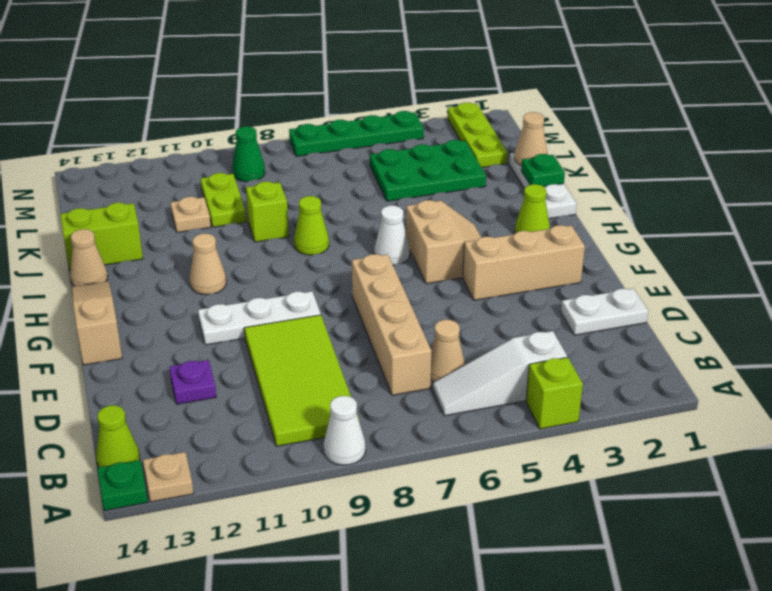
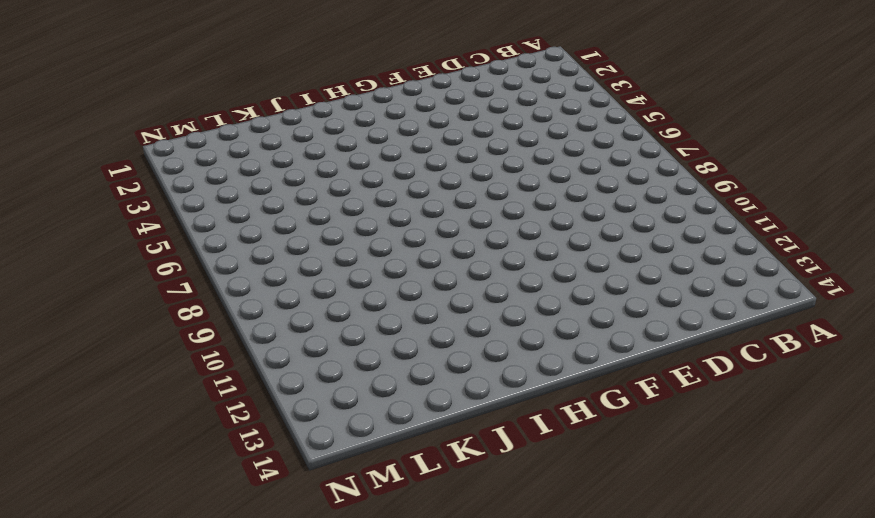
none -> lime brick A4 level 1
none -> white cone A9 level 1
none -> tan plate A13 level 1
none -> green plate A14 level 1

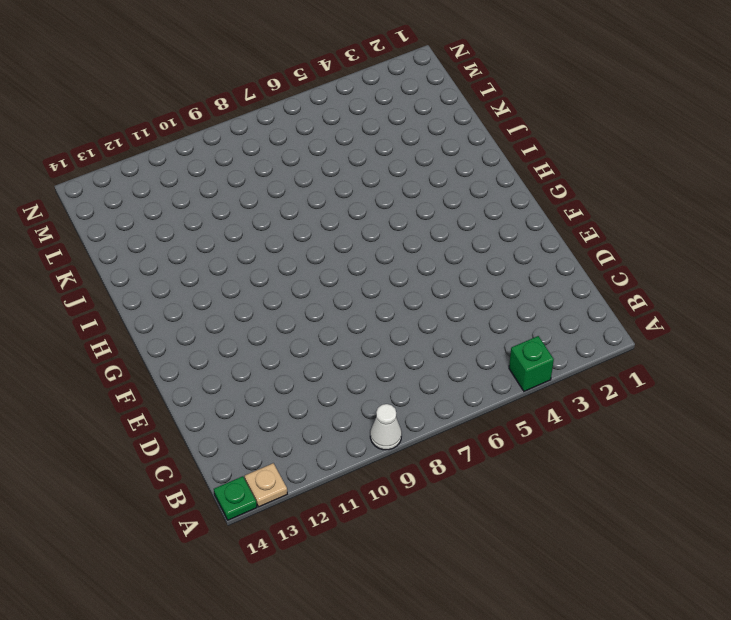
green brick A4 level 1 -> lime brick A4 level 1
none -> white slope B4:B6 level 1 top 4
none -> lime tile B9:E10 level 1
none -> lime cone B14 level 1
none -> tan cone C6 level 1

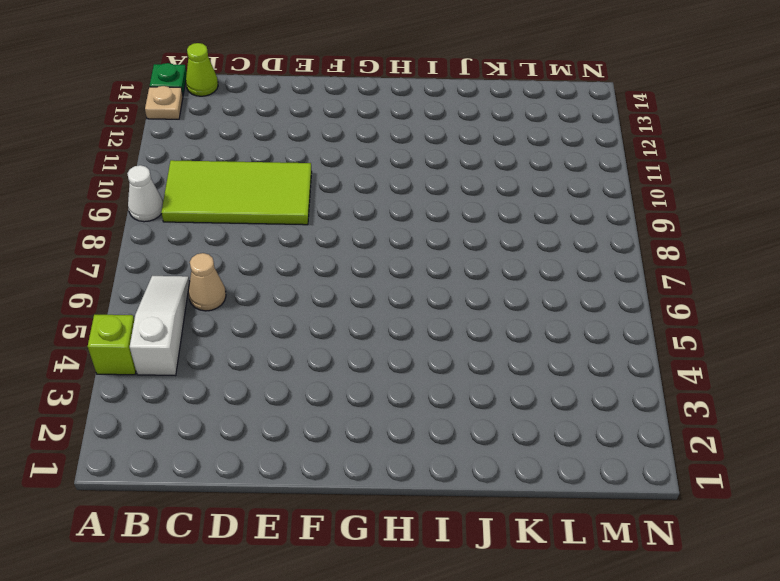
none -> tan brick C7:F7 level 1
none -> white plate D1:D2 level 1
none -> purple plate D12 level 1
none -> tan brick F2:F4 level 1

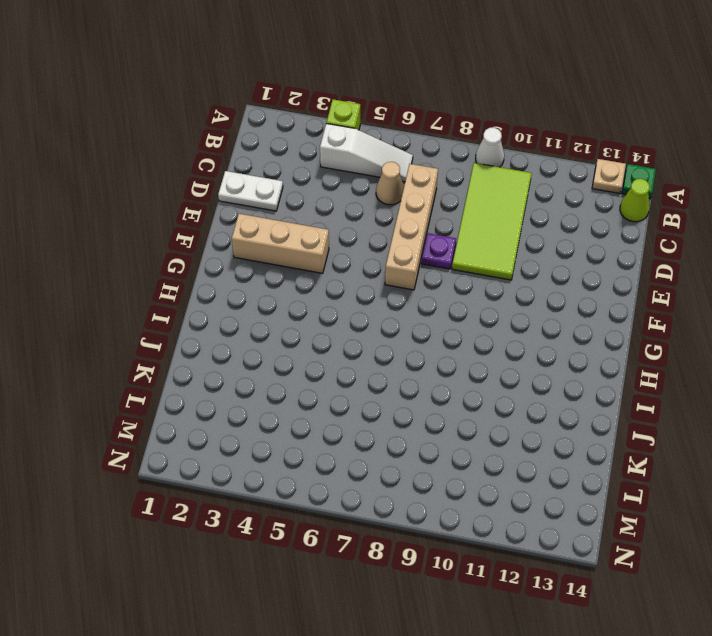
purple plate E8 level 1 -> purple plate D12 level 1
none -> white plate F9:F11 level 1
none -> tan slope F14:H14 level 1 top F
none -> tan slope G4:H5 level 1 top 5
none -> lime cone H2 level 1

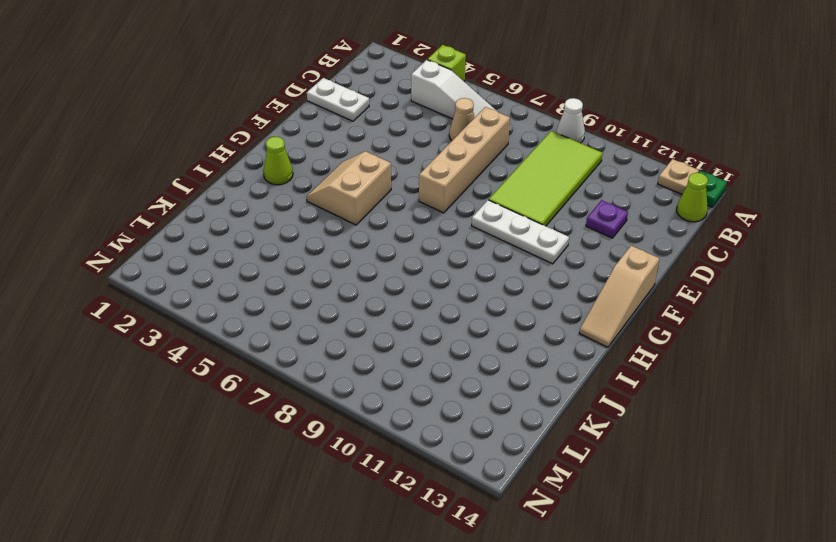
none -> tan brick F2:F4 level 1
none -> white cone H6 level 1
none -> tan cone H11 level 1
none -> white plate I1:K1 level 1

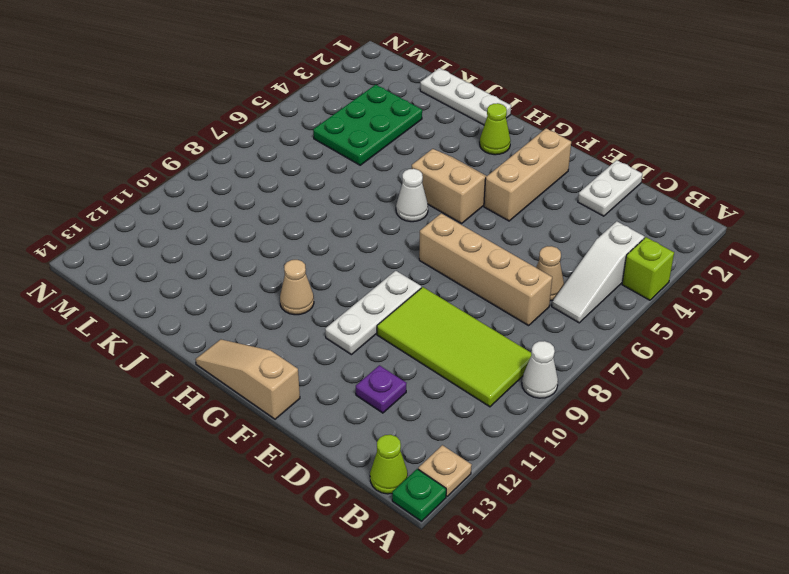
none -> lime cone I8 level 1
none -> tan cone I14 level 1
none -> lime brick J9 level 1
none -> lime brick J13:J14 level 1

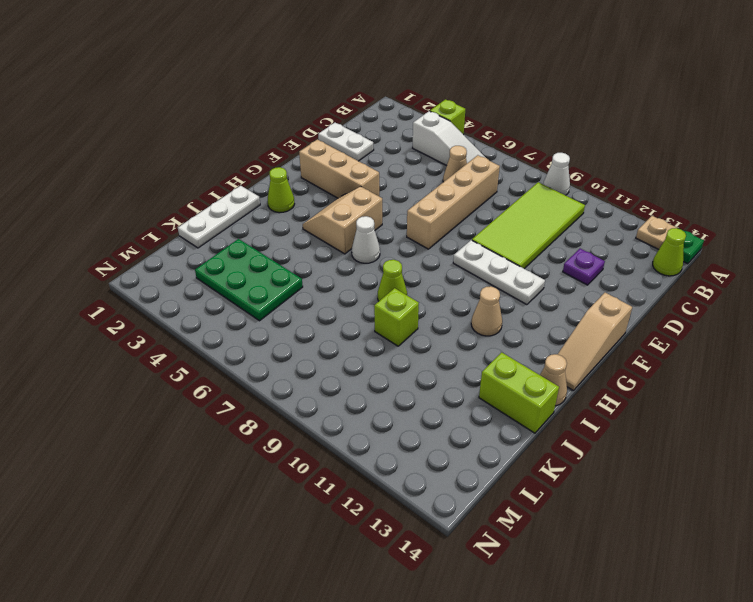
none -> lime plate K10:L10 level 1
none -> tan plate K11 level 1
none -> lime plate L2:N2 level 1
none -> green cone M9 level 1

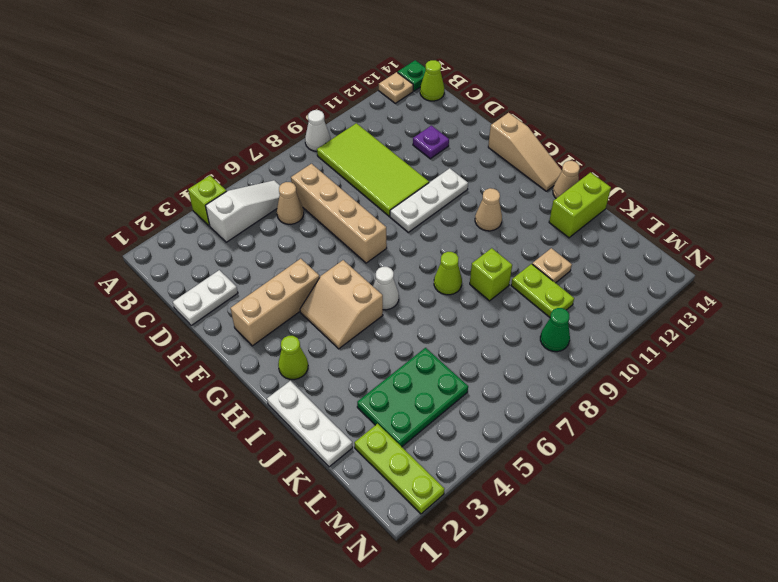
none -> green plate N4:N7 level 1
none -> green plate J1 level 2
none -> tan cone K1 level 2

